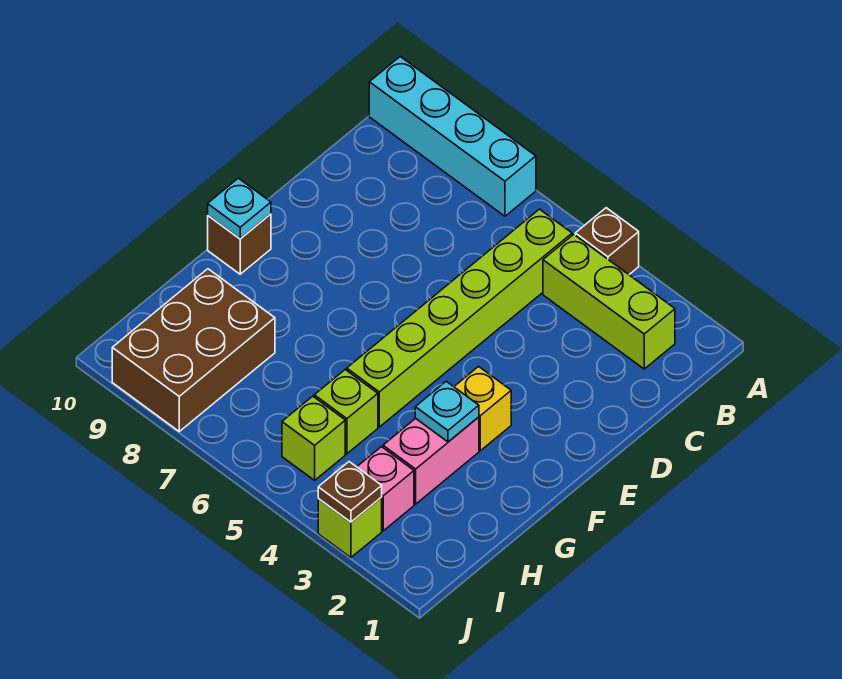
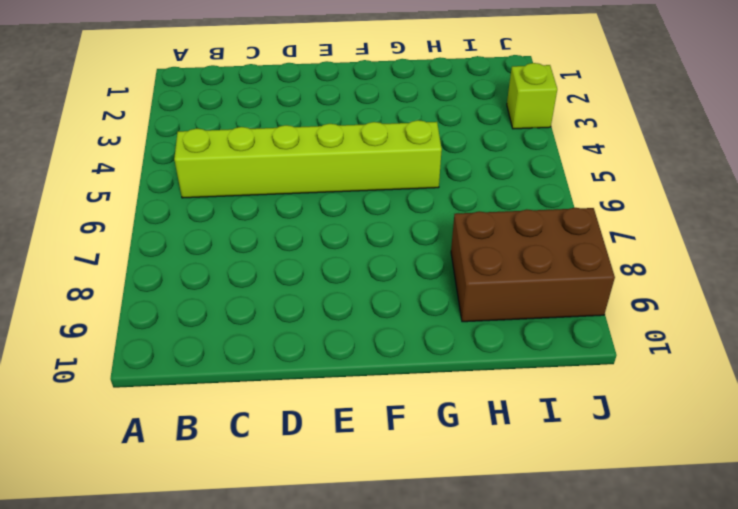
none -> brown brick A4 level 1
none -> cyan brick A7:A10 level 1
none -> lime brick B2:B4 level 1

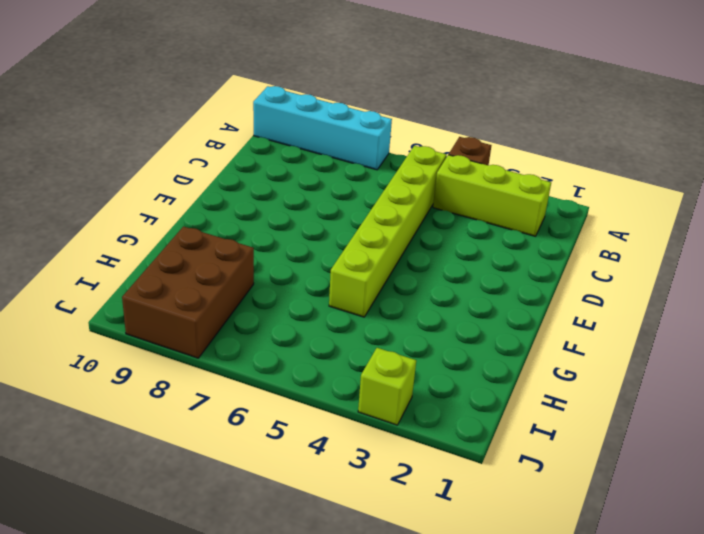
none -> yellow brick F3 level 1
none -> brown brick F10 level 1
none -> pink brick G3:H3 level 1

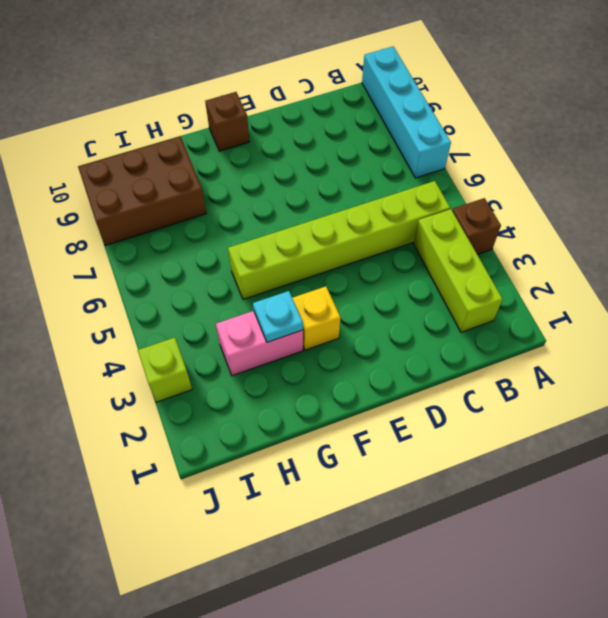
none -> lime brick H5 level 1
none -> pink brick I3 level 1
none -> lime brick I5 level 1

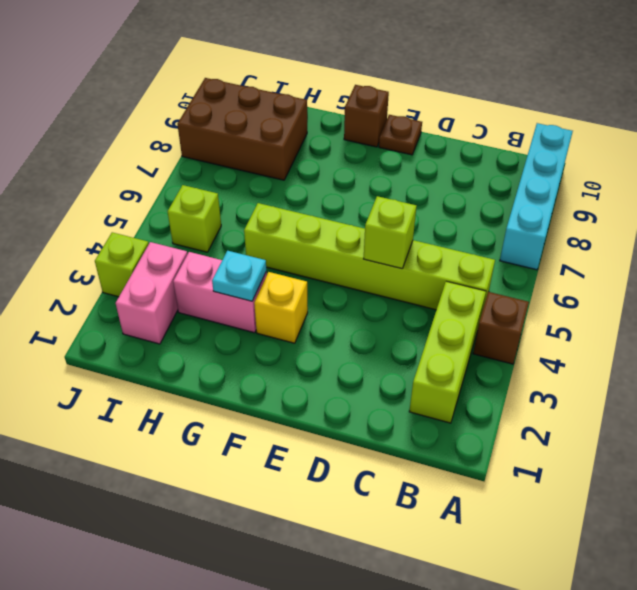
lime brick D5 level 2 -> lime brick H5 level 1
brown plate E10 level 1 -> brown plate J3 level 2
pink brick I2:I3 level 1 -> pink brick I3 level 1
none -> cyan plate F10 level 2

